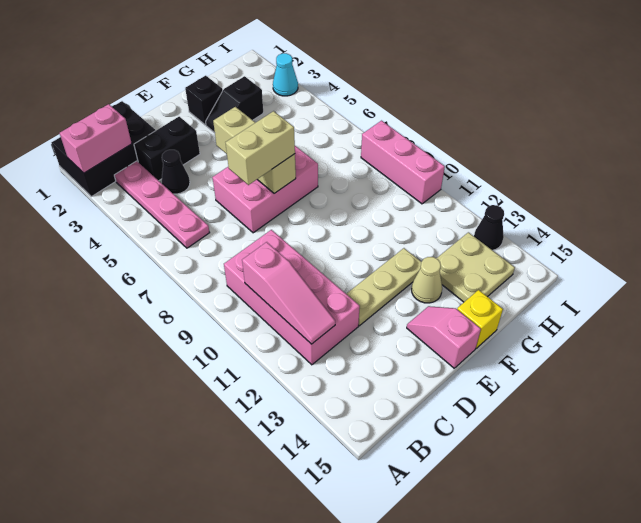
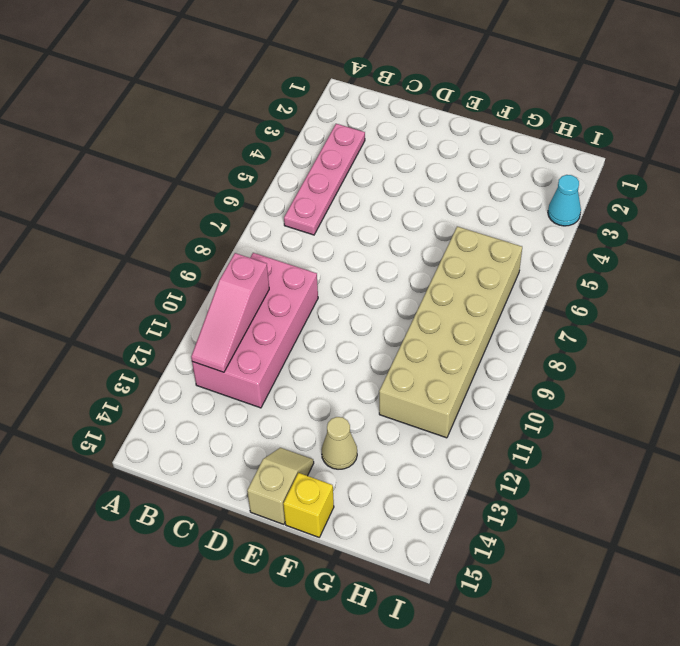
tan slope E14:E15 level 1 top 15 -> pink slope E14:E15 level 1 top 15
tan brick G6:H11 level 1 -> none
none -> black brick A1:C2 level 1
none -> black brick C3:D3 level 1
none -> black cone C4 level 1

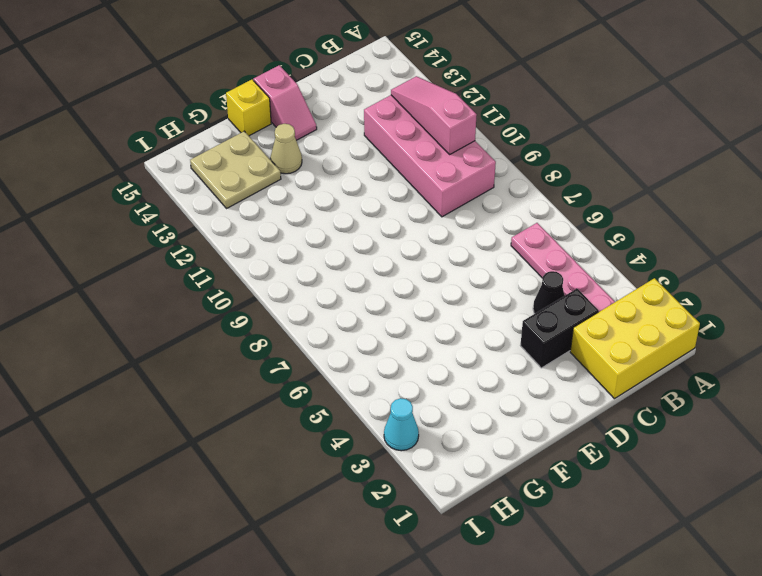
yellow brick A1:C2 level 1 -> black brick A1:C2 level 1
none -> pink brick D6:F7 level 1
none -> tan plate D12:F12 level 1
none -> black brick F2 level 1

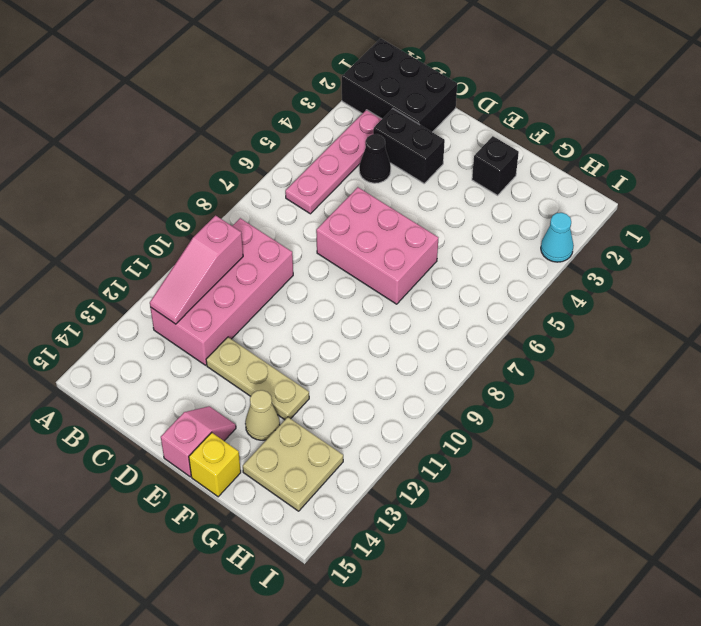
none -> black slope F3:G3 level 1 top G
none -> pink brick I8:I10 level 1
none -> black cone I13 level 1

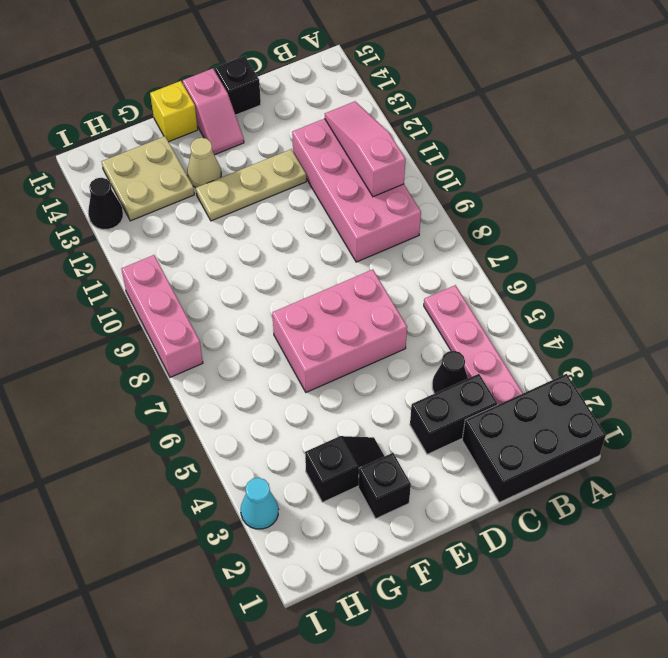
black brick D15 level 1 -> none
none -> pink brick A2:B2 level 2
none -> tan brick E5:E7 level 2
none -> tan brick D7:E7 level 3

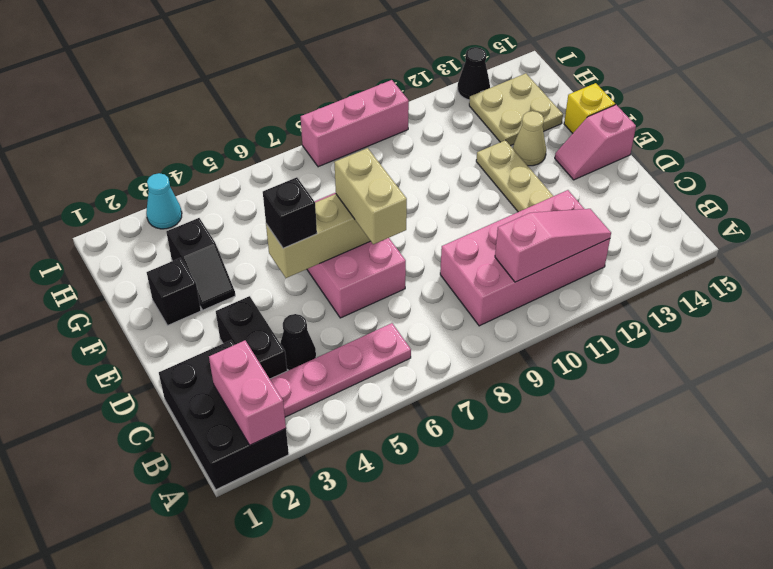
black brick E5 level 3 -> none

